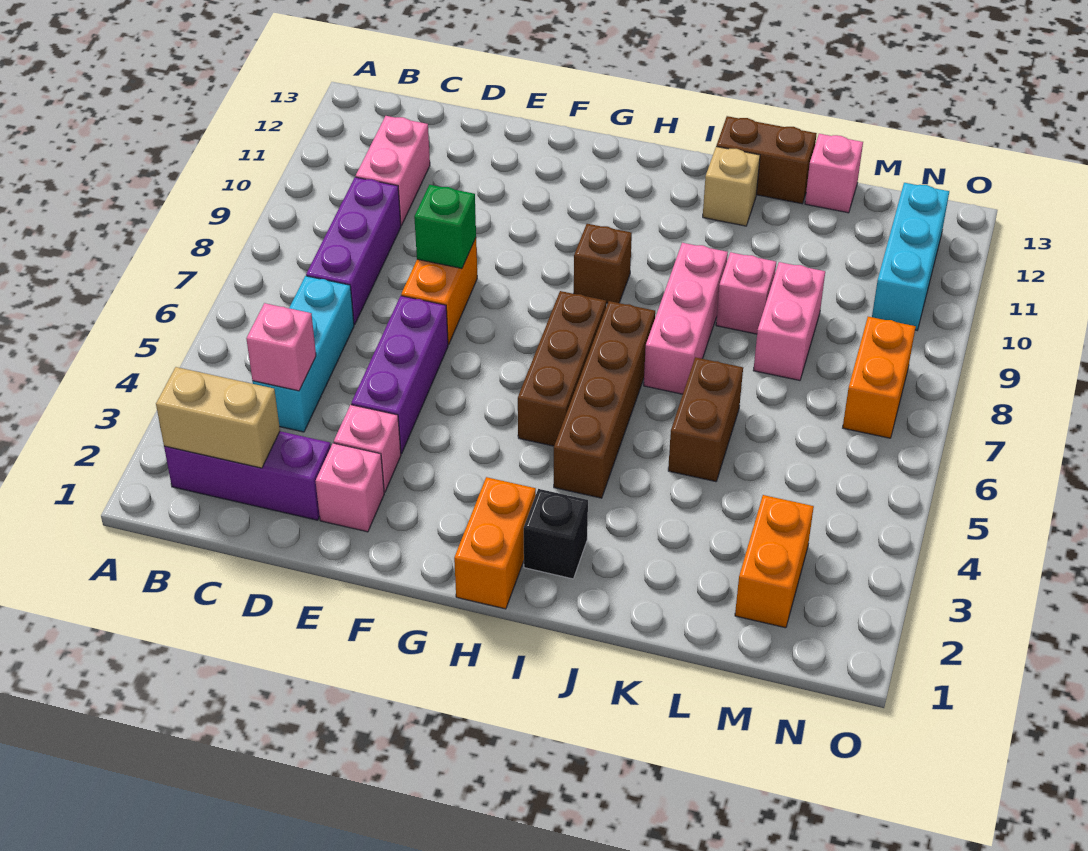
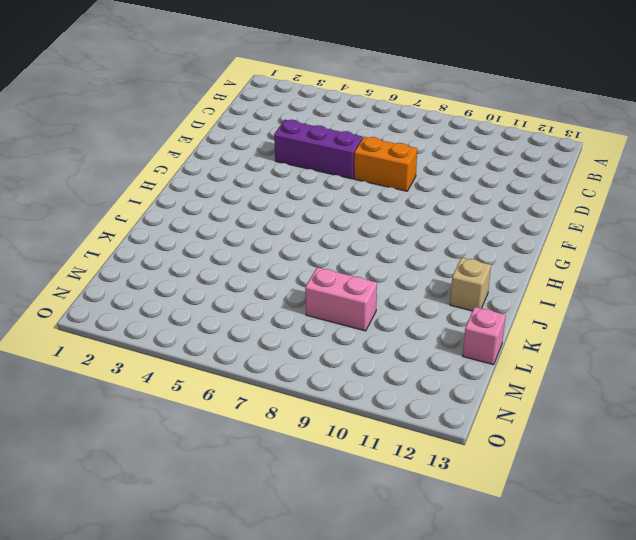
none -> purple brick B2:D2 level 1
none -> cyan brick C4:C6 level 1
none -> purple brick C7:C9 level 1

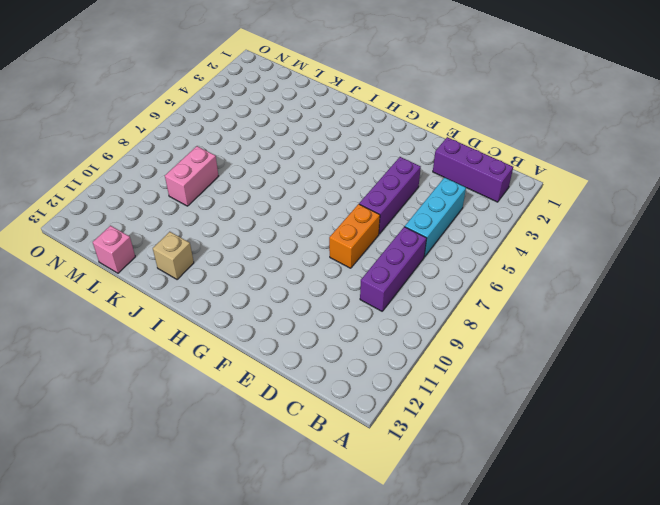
none -> pink brick C10:C11 level 1
none -> pink brick E2 level 1
none -> pink brick E3 level 1

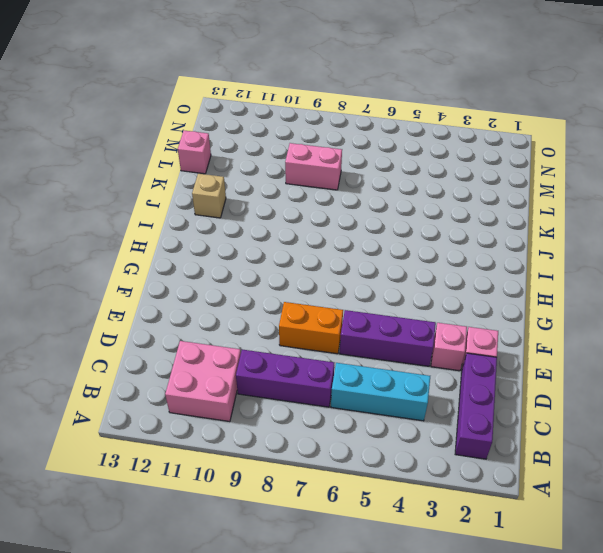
pink brick B10:C11 level 1 -> pink brick C10:C11 level 1
none -> orange brick H1:H2 level 1
none -> brown brick H5:H7 level 1
none -> brown brick H9 level 1

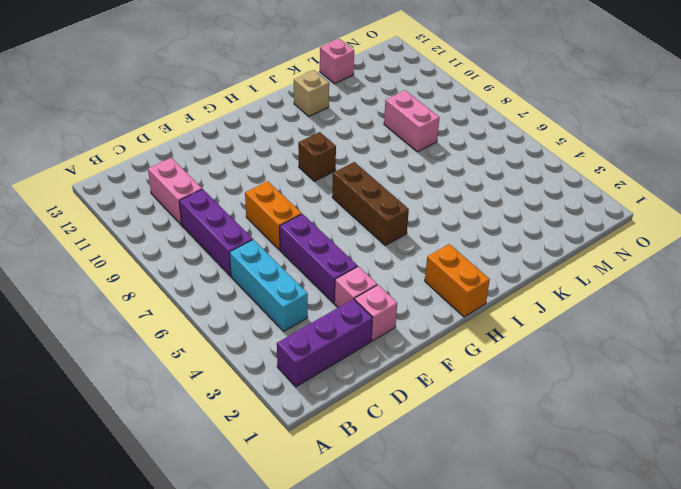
none -> black brick I2 level 1
none -> brown brick I4:I7 level 1
none -> pink brick J7:J9 level 1

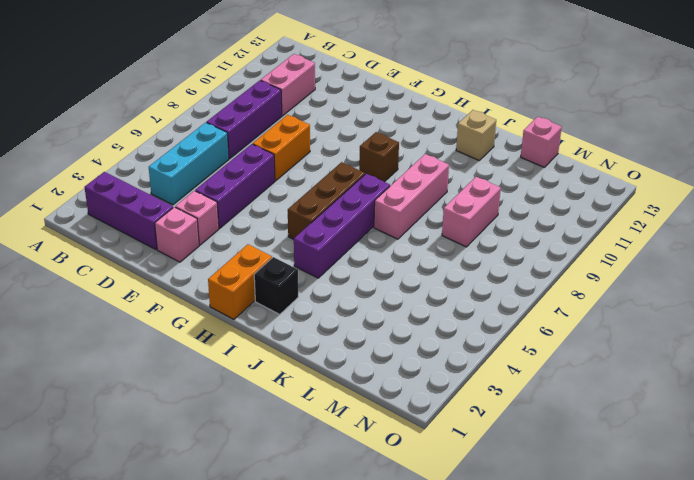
purple brick I4:I7 level 1 -> brown brick I4:I7 level 1
none -> brown brick J13:K13 level 1
none -> brown brick K5:K6 level 1
none -> pink brick K9 level 1

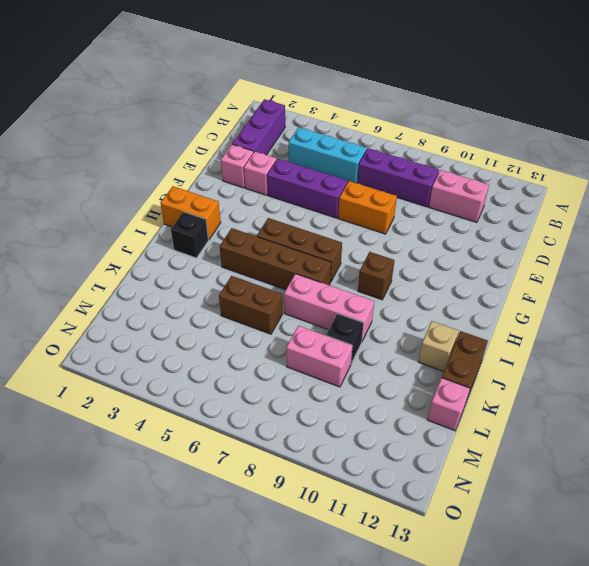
black brick K9 level 1 -> pink brick K9 level 1
none -> orange brick M2:M3 level 1
none -> orange brick N7:N8 level 1
none -> cyan brick N10:N12 level 1

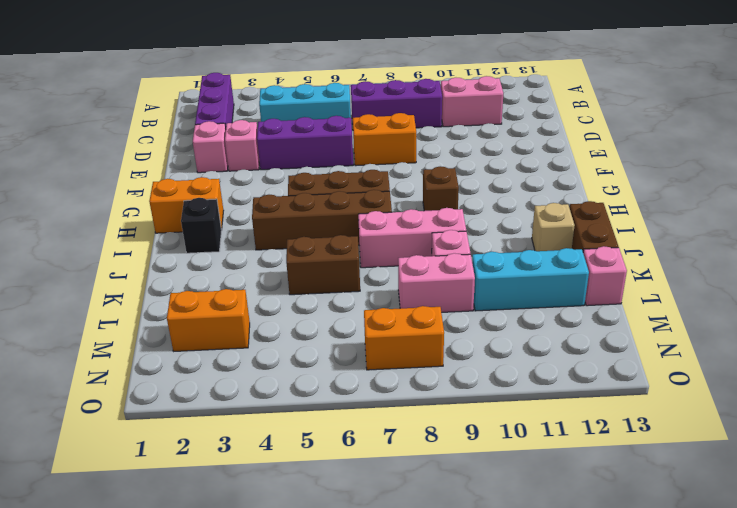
cyan brick L10:L12 level 1 -> cyan brick N10:N12 level 1
none -> tan brick B2:C2 level 2
none -> pink brick C4 level 2
none -> green brick E8 level 2

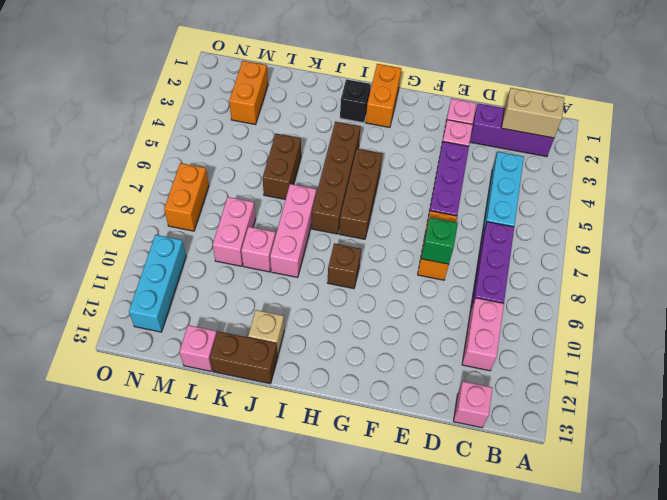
pink brick C13 level 1 -> pink brick C4 level 2

